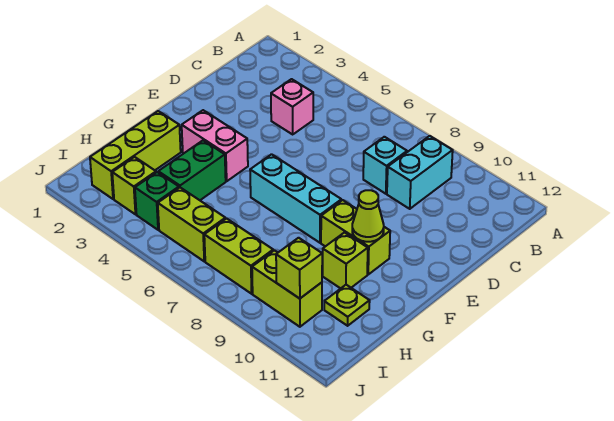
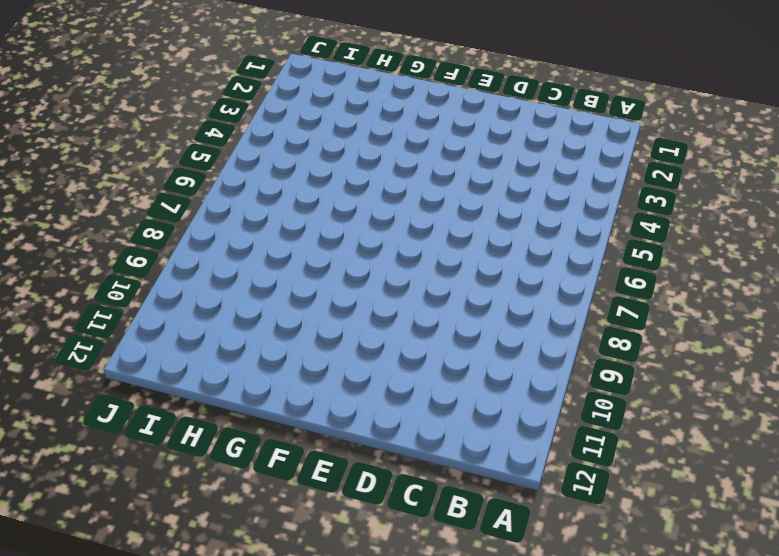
none -> cyan brick B9:C9 level 1
none -> pink brick C4 level 1
none -> cyan brick C8 level 1

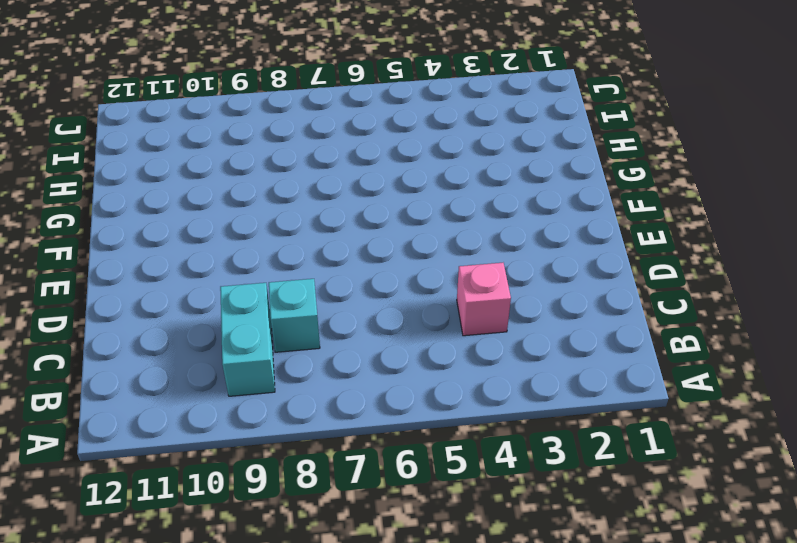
none -> pink brick F3:F4 level 1
none -> cyan brick F6:F8 level 1
none -> lime brick F9:F10 level 1

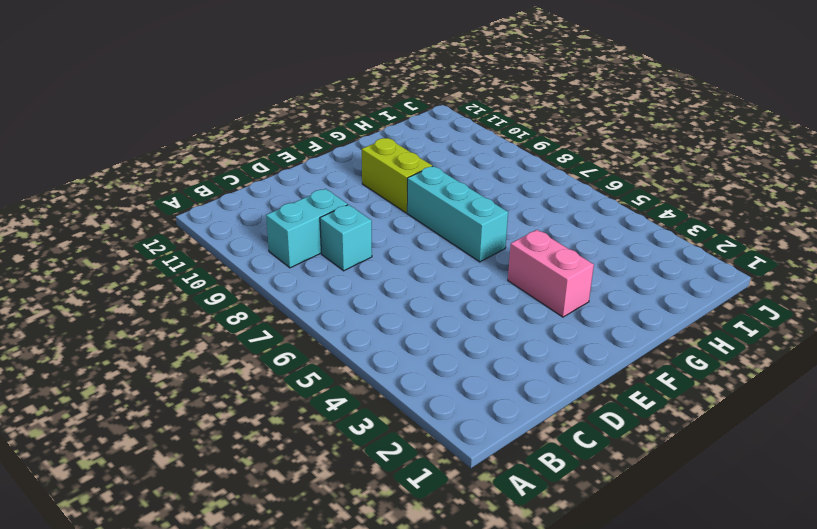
none -> pink brick C4 level 1
none -> lime brick G2:I2 level 1
none -> green brick G4:H4 level 1

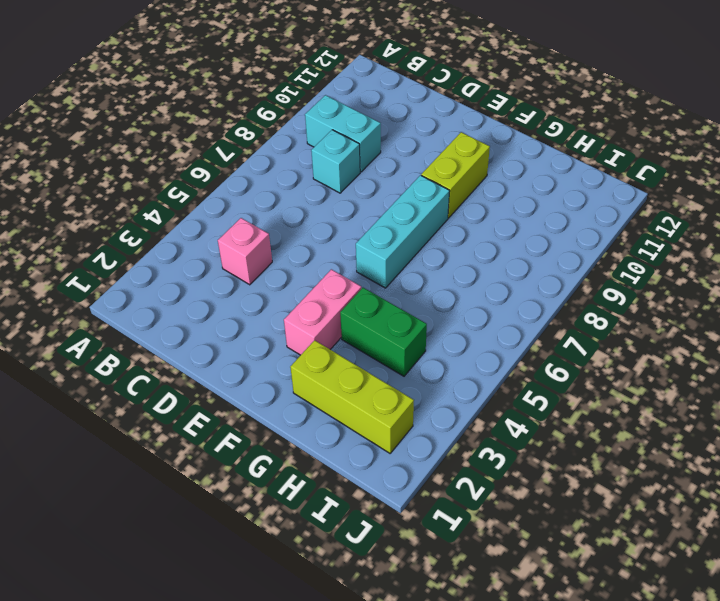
none -> lime brick G10 level 1
none -> lime plate H11 level 1
none -> lime brick I3 level 1

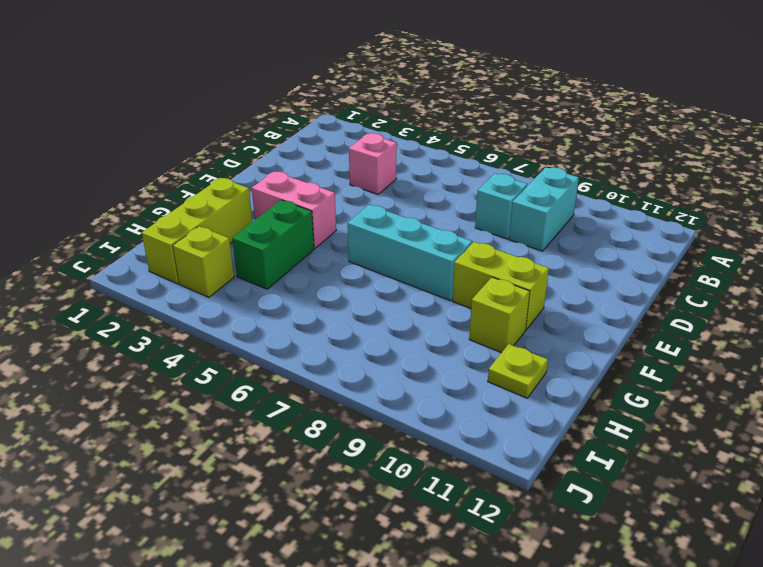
none -> green brick I4 level 1
none -> lime brick I5:I6 level 1
none -> lime brick I7:I8 level 1

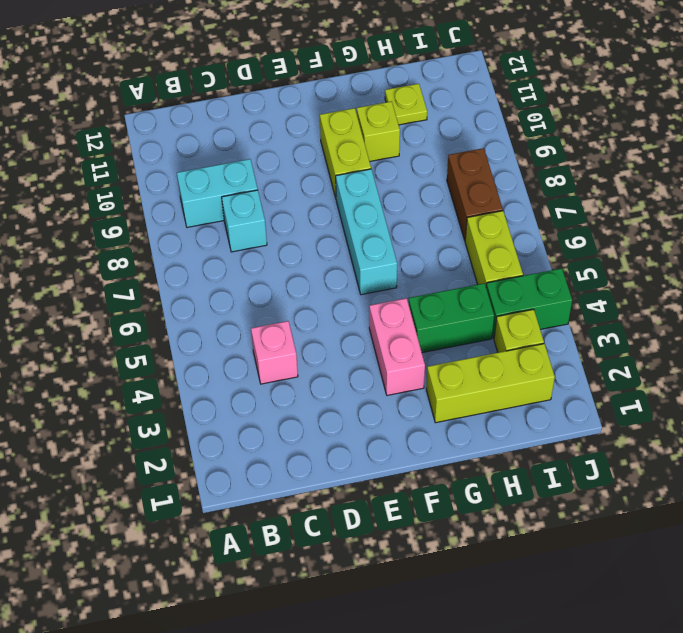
green brick I4:J4 level 1 -> green brick I4 level 1
brown brick I7:I8 level 1 -> lime brick I7:I8 level 1
none -> lime brick I9:I10 level 1
none -> lime cone F10 level 2
none -> lime brick I10 level 2

